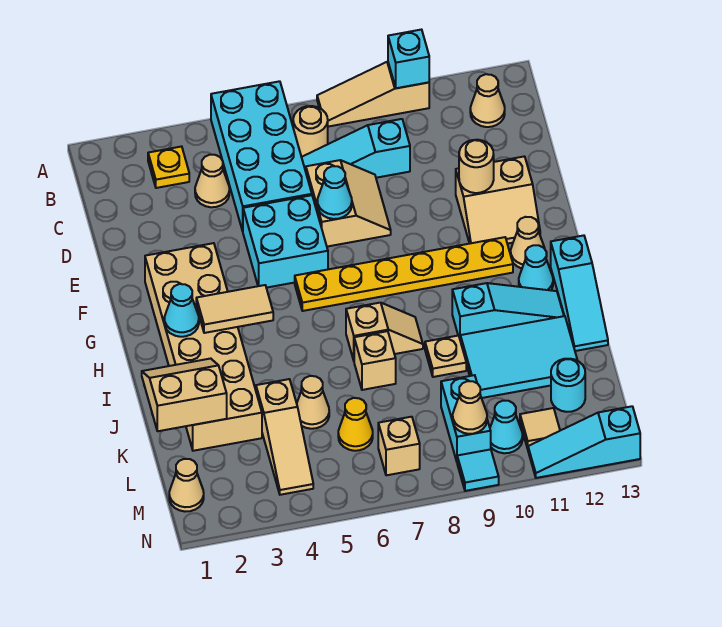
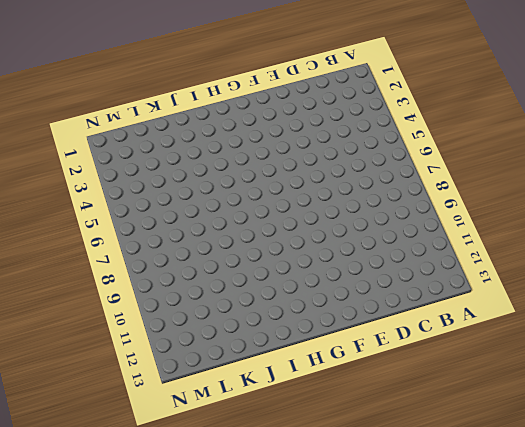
none -> cyan brick A5:D6 level 1
none -> tan slope A8:A10 level 1 top 10
none -> yellow plate B3 level 1
none -> tan round brick B7 level 1

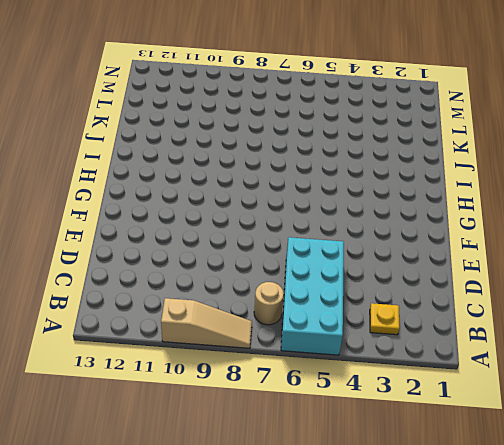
none -> tan cone B12 level 1
none -> tan cone C4 level 1
none -> cyan slope C7:C9 level 1 top 9
none -> tan slope D7:E8 level 1 top 7

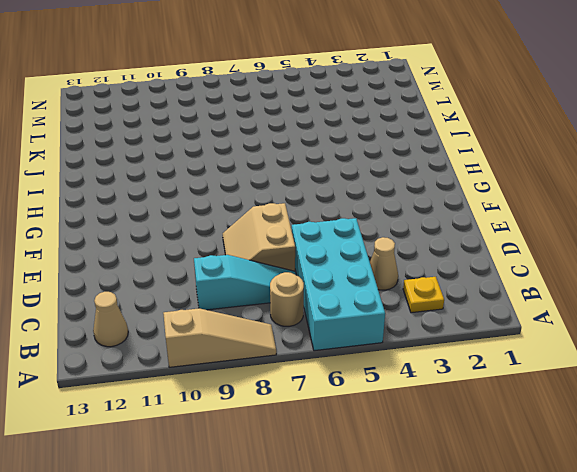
none -> cyan brick E5:F6 level 1
none -> tan slope E11:F12 level 1 top E
none -> tan brick F2:K3 level 1
none -> yellow plate G6:G11 level 1

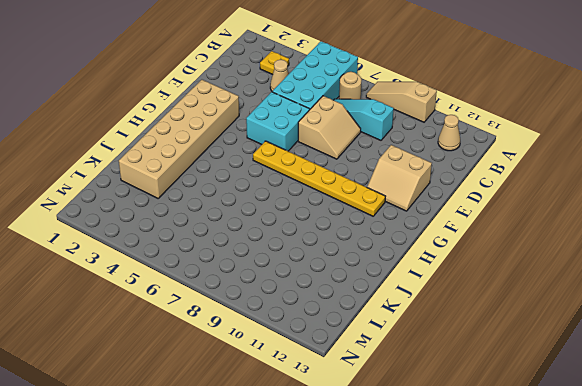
none -> tan cone G12 level 1
none -> cyan cone H12 level 1
none -> cyan slope H13:J13 level 1 top H
none -> tan slope I7:I8 level 1 top 7

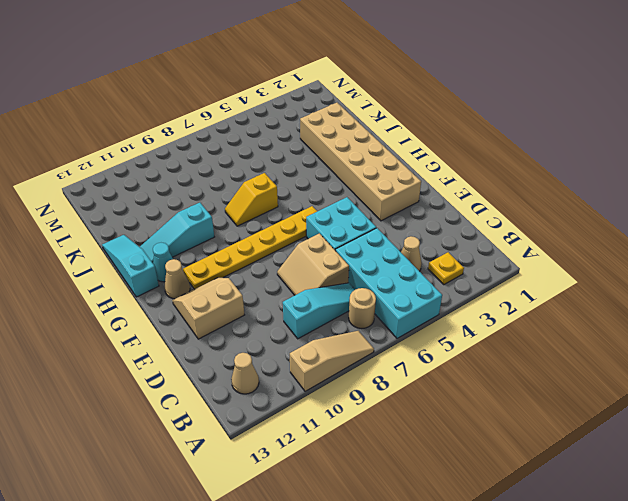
yellow slope I7:I8 level 1 top 7 -> tan slope I7:I8 level 1 top 7
none -> tan brick J7 level 1
none -> tan plate J9 level 1
none -> cyan tile J10:K12 level 1
none -> tan slope K4:M4 level 1 top K

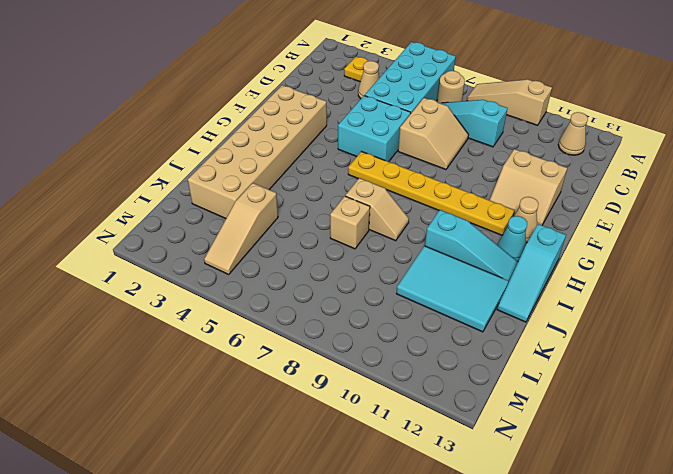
none -> tan plate J9 level 1
none -> tan cone K5 level 1
none -> yellow cone L6 level 1
none -> cyan brick L9:M9 level 1

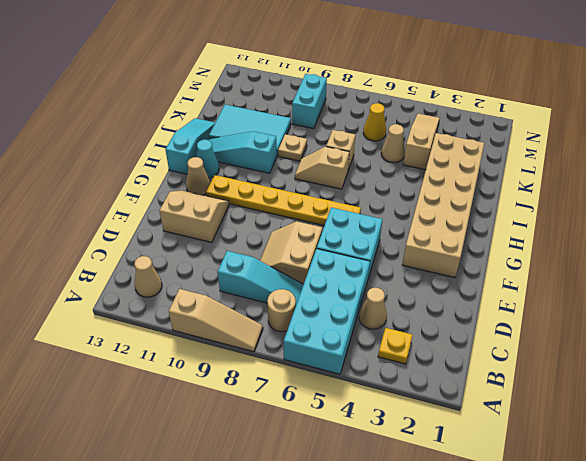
none -> cyan round brick L12 level 1
none -> tan cone M1 level 1
none -> tan brick M7 level 1
none -> cyan cone M10 level 1

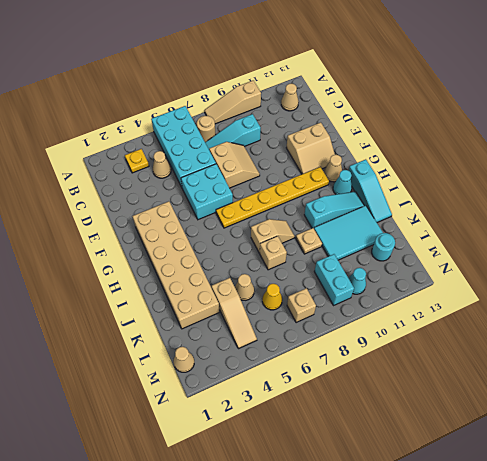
none -> tan tile M11 level 1
none -> cyan tile N9 level 1
none -> cyan slope N11:N13 level 1 top 13
none -> cyan brick A10 level 2

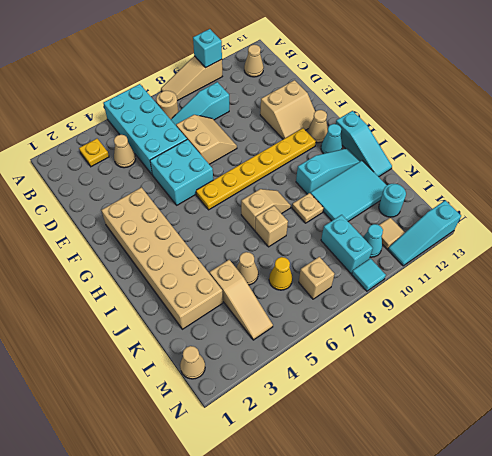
none -> cyan cone E7 level 2
none -> tan round brick E11 level 2
none -> cyan cone H2 level 2
none -> tan tile H3:H4 level 2

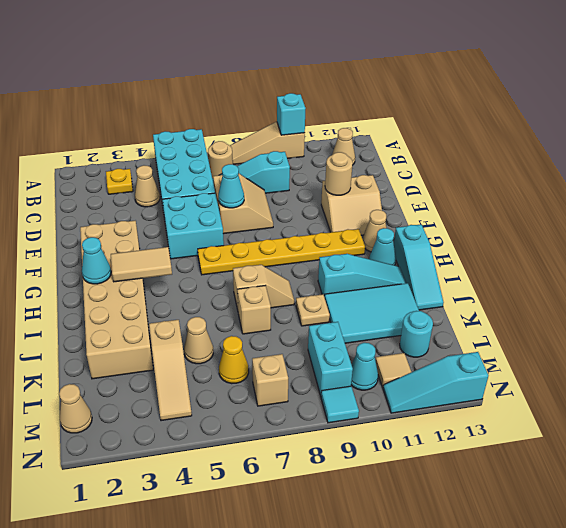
none -> tan slope J1:K2 level 2 top K
none -> tan cone M9 level 2

